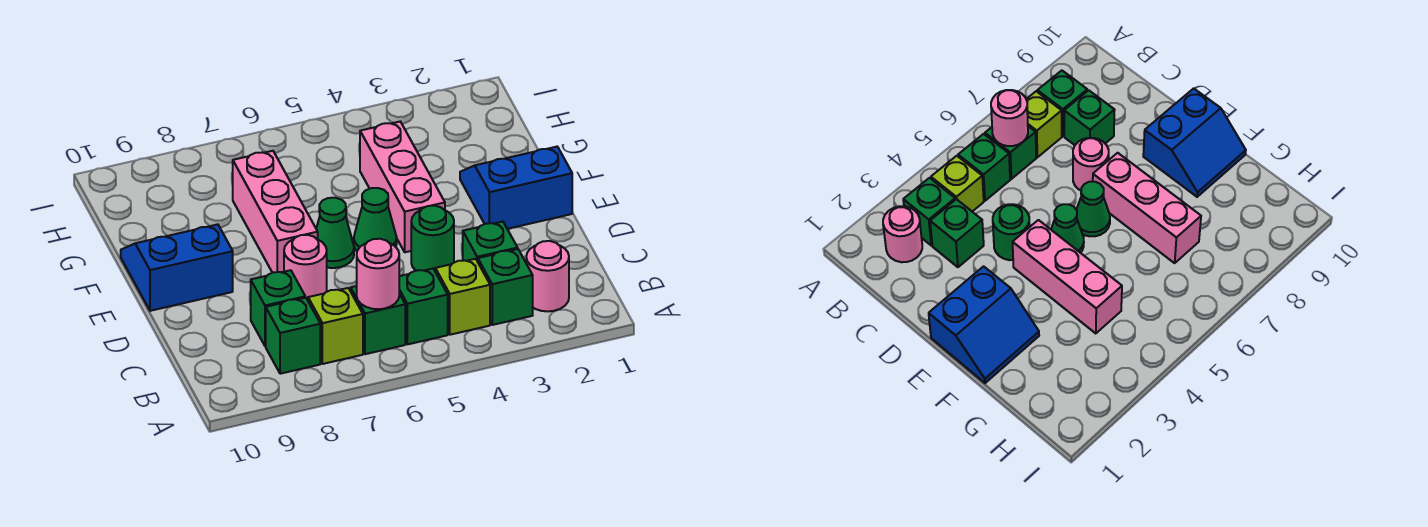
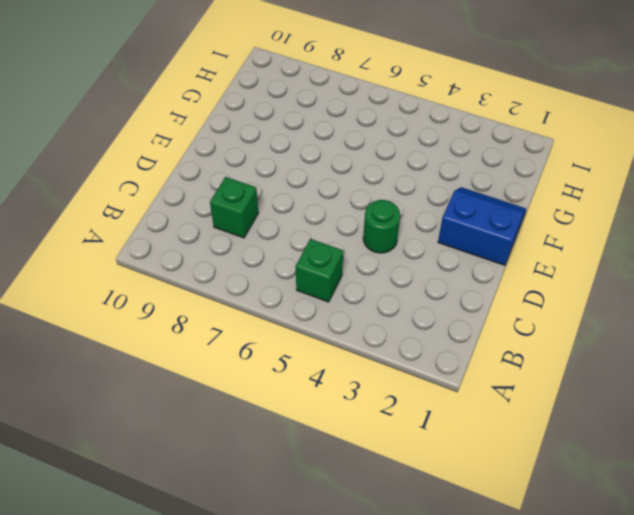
none -> pink round brick B2 level 1
none -> green brick B3 level 1
none -> lime brick B4 level 1

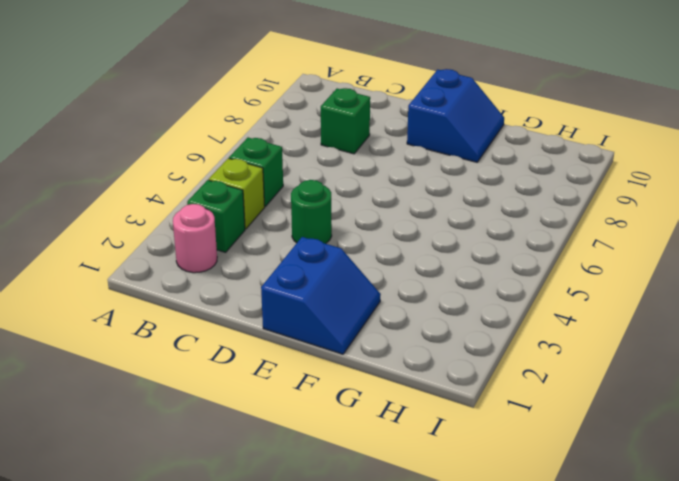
none -> green brick B6 level 1
none -> lime brick B7 level 1
none -> green brick B8 level 1

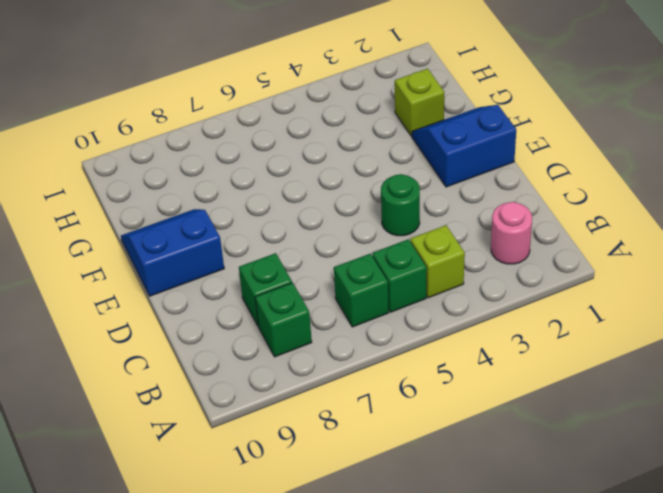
lime brick G2 level 1 -> lime brick B7 level 1
none -> green brick B3 level 1
none -> green brick C3 level 1
none -> pink round brick D7 level 1

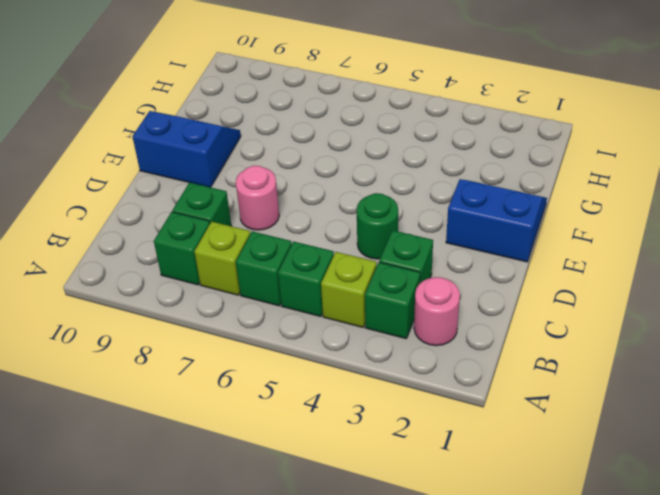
none -> pink brick E4:G4 level 1
none -> green cone E5 level 1
none -> green cone E6 level 1

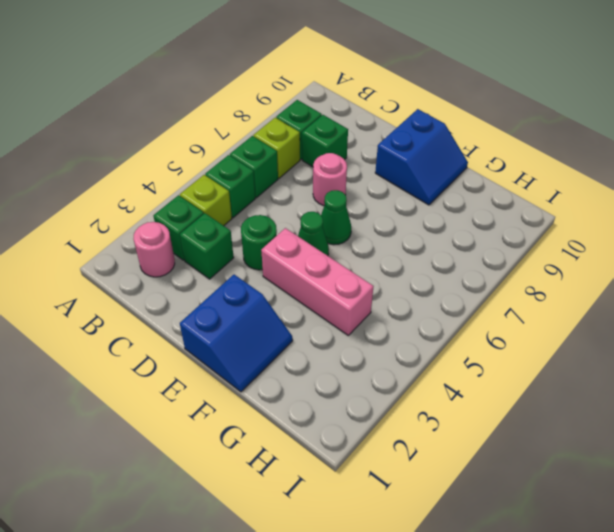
none -> pink brick E7:G7 level 1
none -> pink round brick B6 level 2

